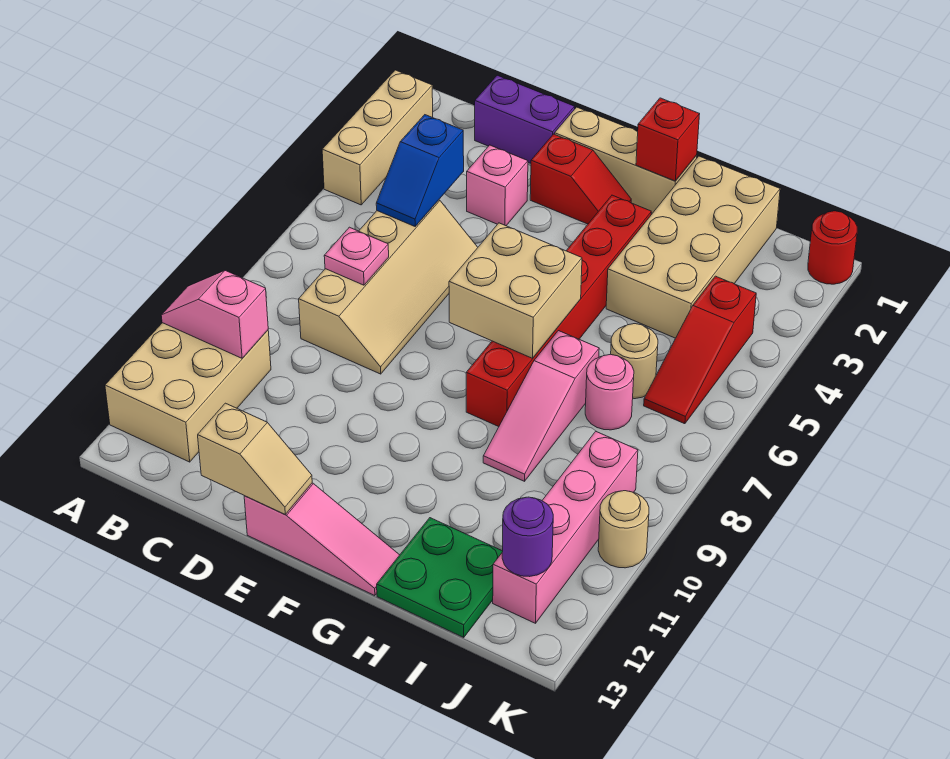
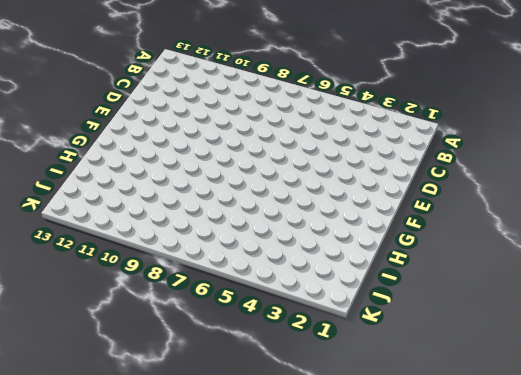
none -> tan brick A2:A4 level 1
none -> tan brick A10:B12 level 1
none -> purple brick C1:D1 level 1

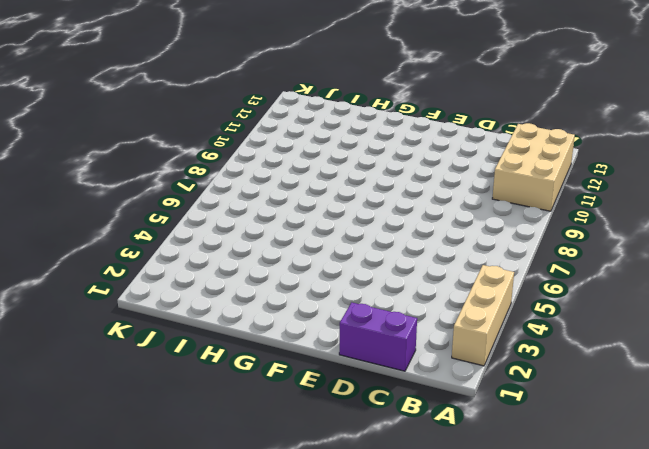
none -> tan slope C5:D8 level 1 top C
none -> pink brick D3 level 1
none -> tan brick E1:G1 level 1

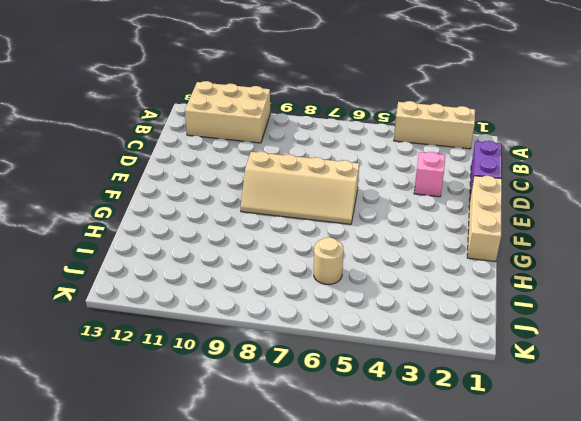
tan slope E6:F9 level 1 top E -> tan slope C5:D8 level 1 top C
none -> red slope E2:F2 level 1 top E
none -> pink slope E13:G13 level 1 top E
none -> red brick G3:G8 level 1

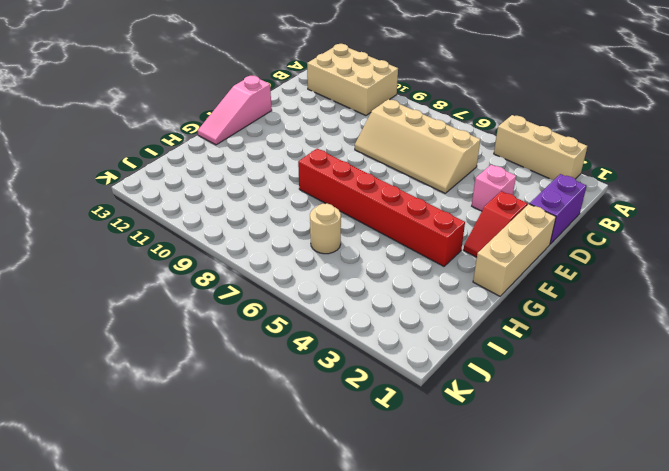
none -> tan brick H1:I4 level 1
none -> pink slope H7:H9 level 1 top 7
none -> green plate H12:I13 level 1

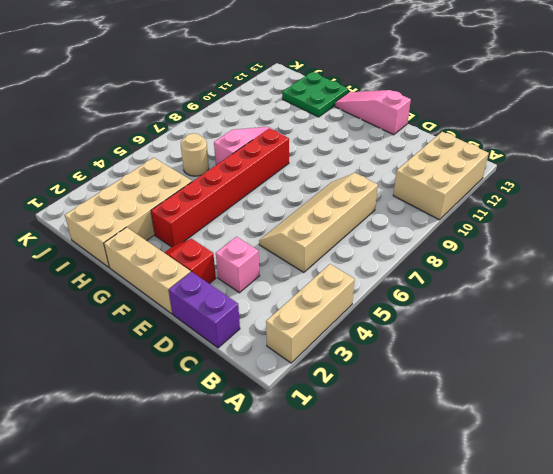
none -> pink round brick I7 level 1
none -> red slope J4:J6 level 1 top 4
none -> pink brick J9:J12 level 1

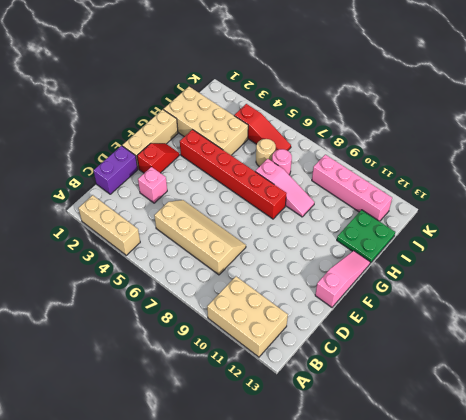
none -> red round brick K1 level 1
none -> tan round brick K10 level 1
none -> pink slope A10:B10 level 2 top B

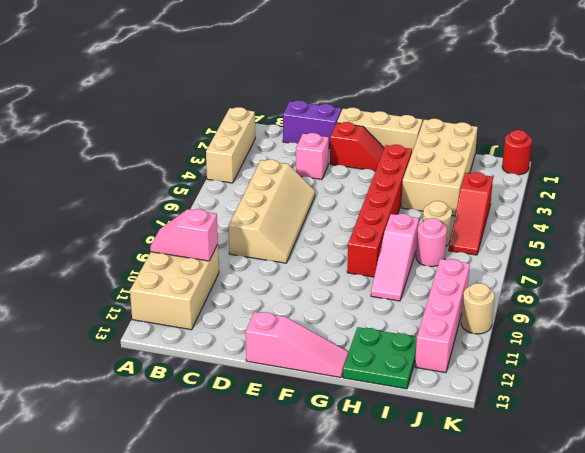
none -> blue slope C4:C5 level 2 top 4
none -> pink plate C7 level 2
none -> tan slope D13:E13 level 2 top D

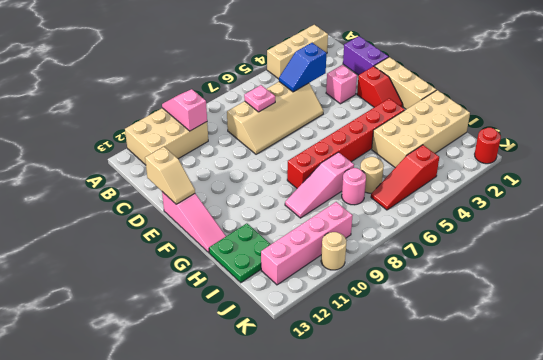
none -> tan brick F6:G7 level 2
none -> red brick G1 level 2
none -> purple round brick J12 level 2

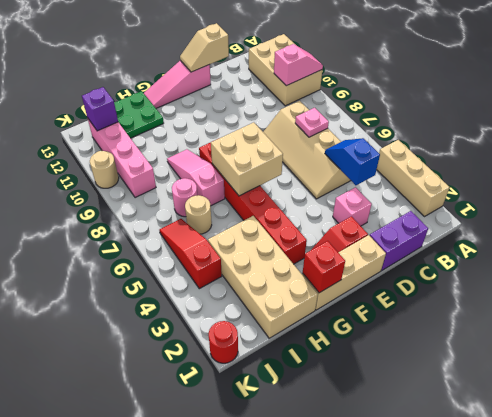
purple brick J12 level 2 -> purple round brick J12 level 2

